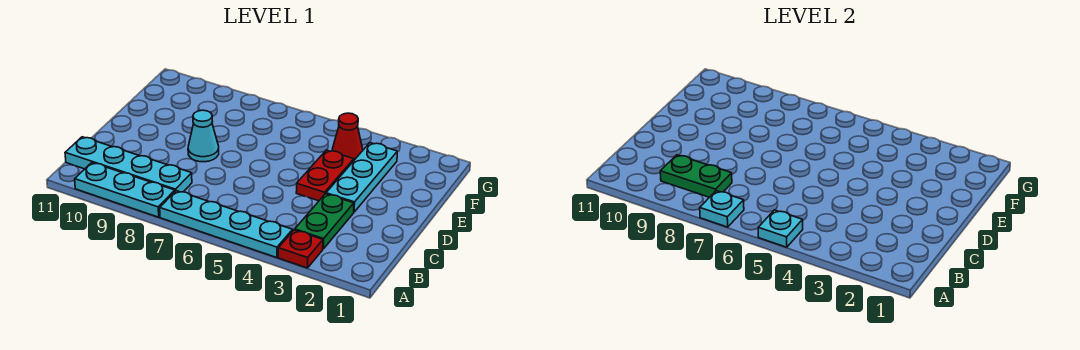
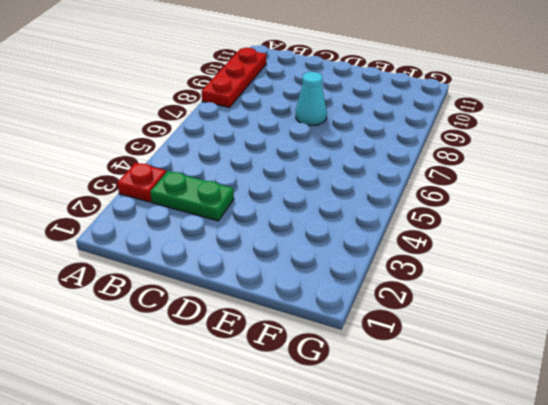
red plate A8:A10 level 1 -> cyan plate A8:A10 level 1
none -> cyan plate A4:A7 level 1
none -> cyan plate B8:B11 level 1
none -> cyan plate D3:F3 level 1

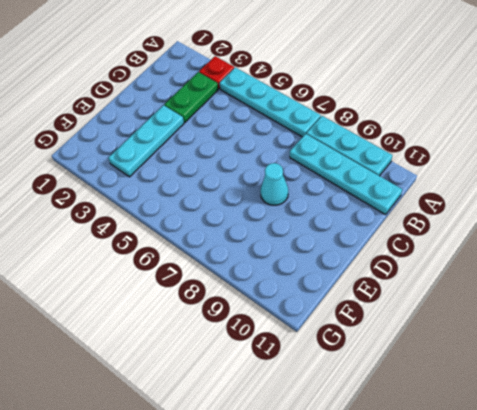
none -> red plate D4:E4 level 1
none -> red cone F4 level 1
none -> cyan plate A5 level 2

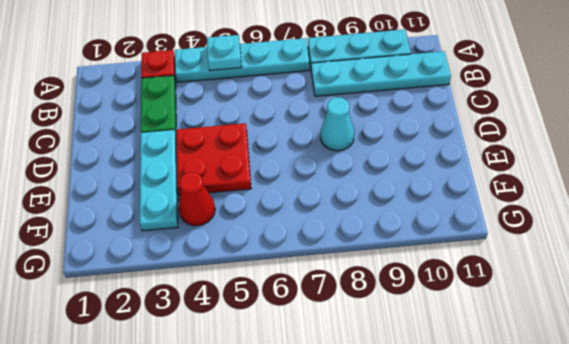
red plate D4:E5 level 1 -> red plate D4:E4 level 1
none -> cyan plate A7 level 2
none -> green plate B8:B9 level 2

